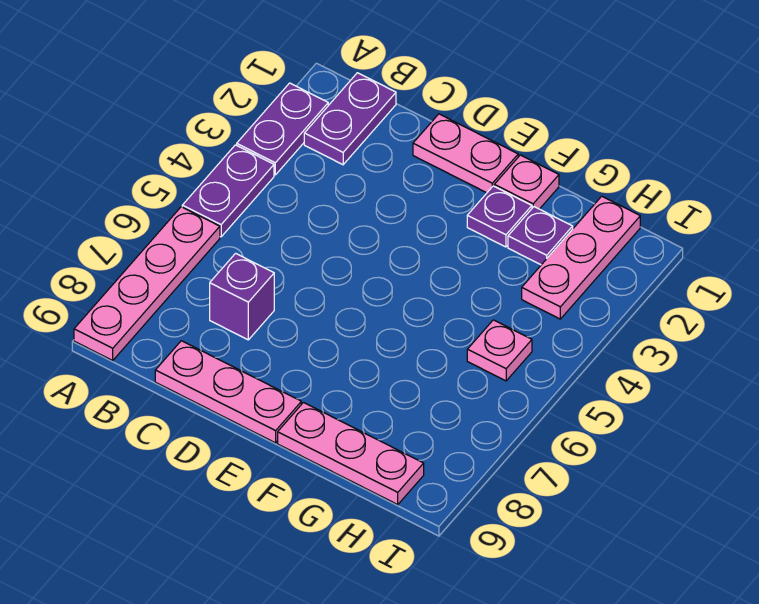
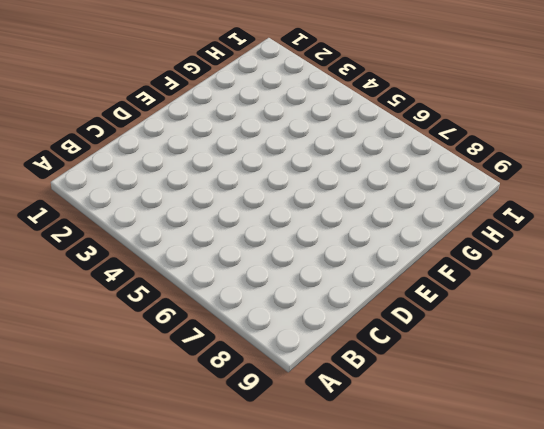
none -> purple plate A2:A3 level 1
none -> purple plate A4:A5 level 1
none -> pink plate A6:A9 level 1

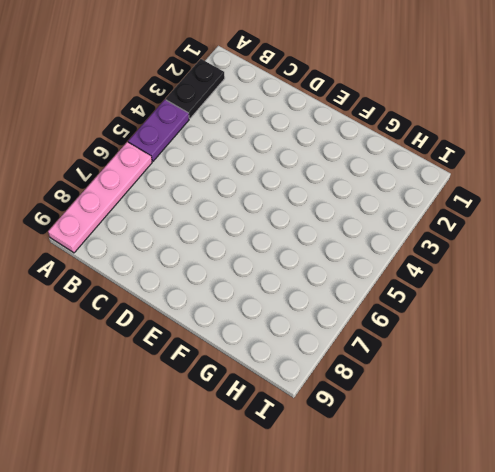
black plate A2:A3 level 1 -> purple plate A2:A3 level 1
none -> purple plate B1:B2 level 1
none -> purple brick C7 level 1
none -> pink plate C9:E9 level 1

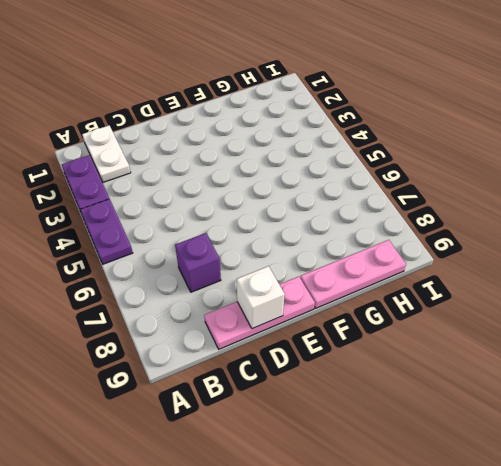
white plate B1:B2 level 1 -> purple plate B1:B2 level 1
white brick D9 level 2 -> none
none -> pink plate A6:A9 level 1
none -> pink plate D1:E1 level 1
none -> pink plate F1 level 1

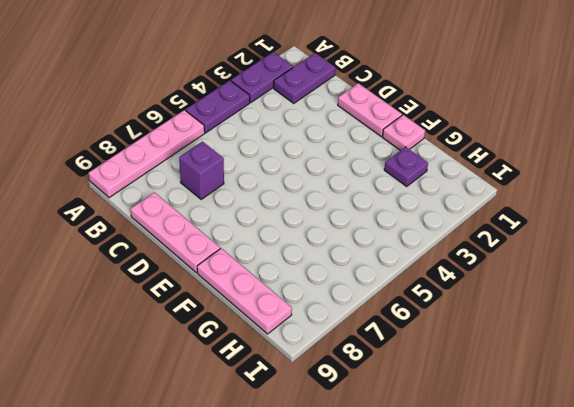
none -> purple plate F2 level 1
none -> pink plate H1:H3 level 1
none -> pink plate H5 level 1

